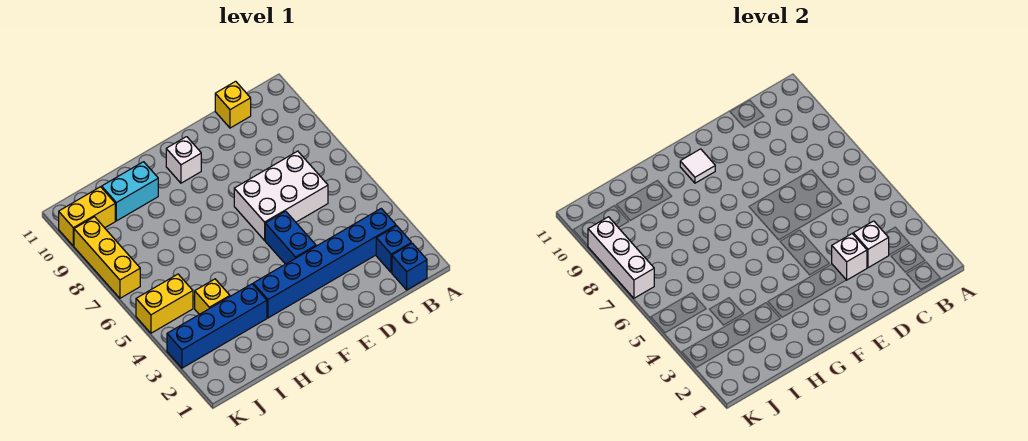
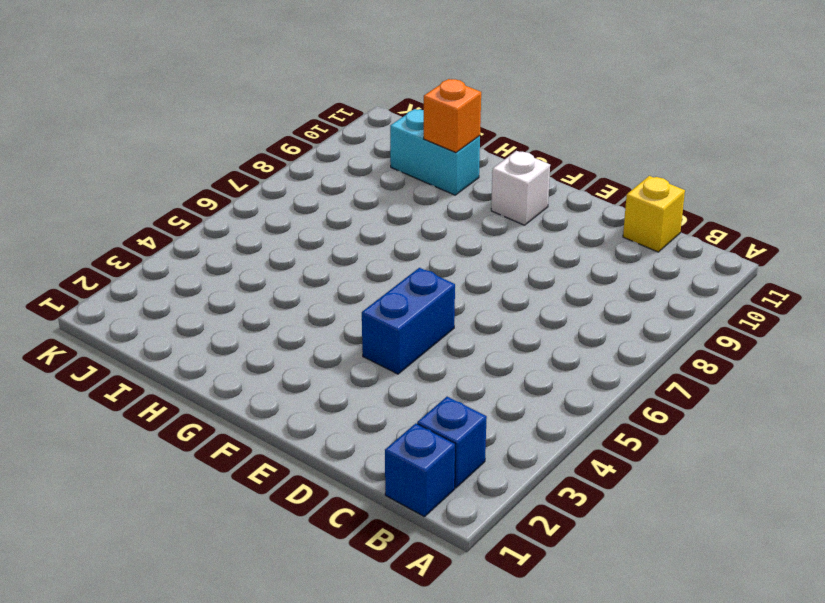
orange brick H10 level 2 -> none
none -> blue brick B3:G3 level 1
none -> white brick C6:E7 level 1
none -> blue brick H3:K3 level 1

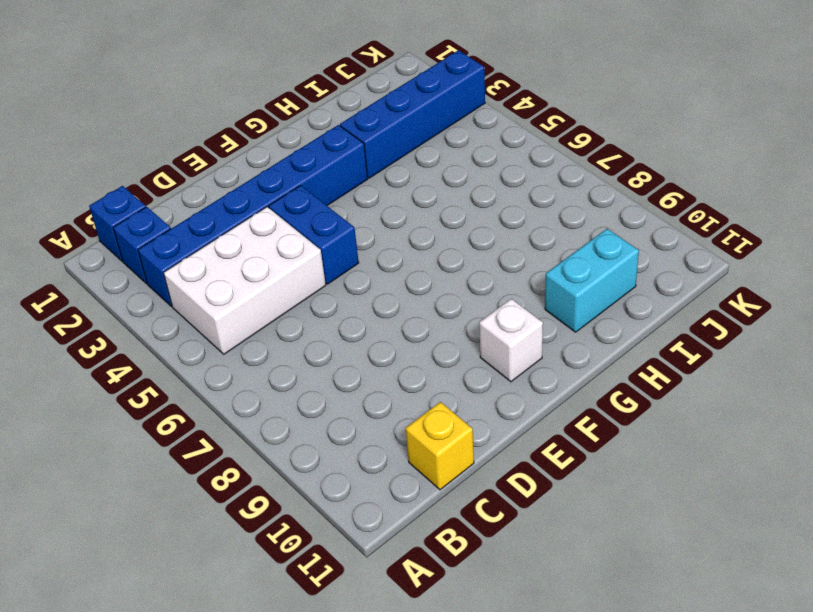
white brick B4:D5 level 1 -> white brick C6:E7 level 1
none -> yellow brick I4 level 1
none -> yellow brick J5:K5 level 1
none -> yellow brick J10:K10 level 1

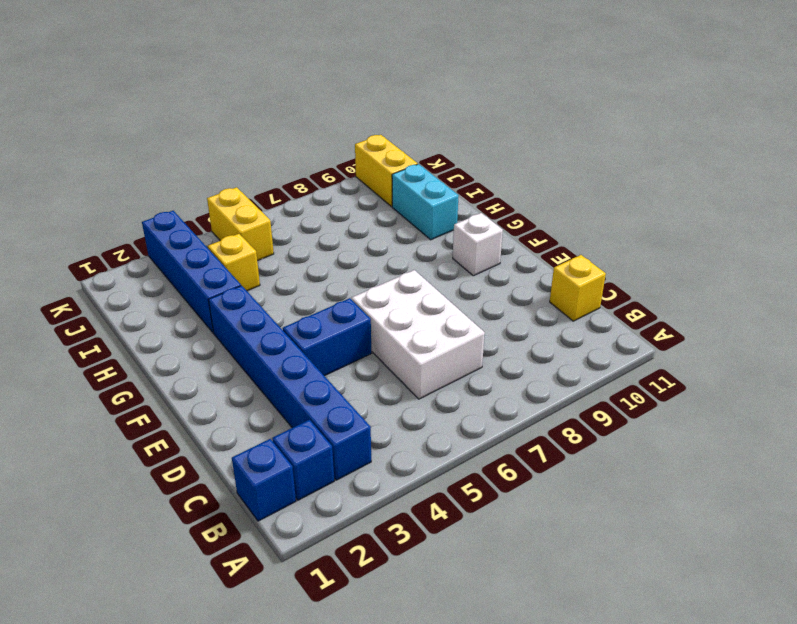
none -> yellow brick K7:K9 level 1
none -> white brick C3 level 2
none -> white brick D3 level 2

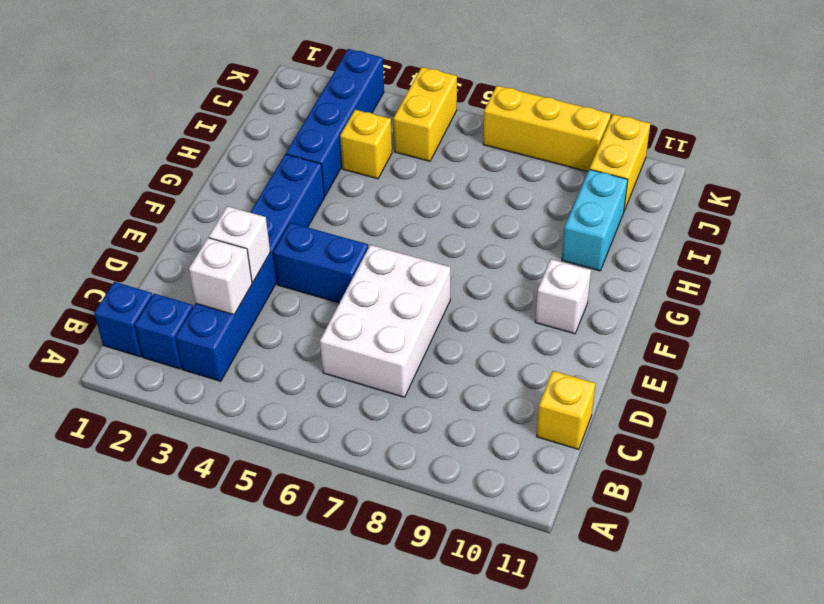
none -> white tile F10 level 2
none -> white brick K7:K9 level 2

